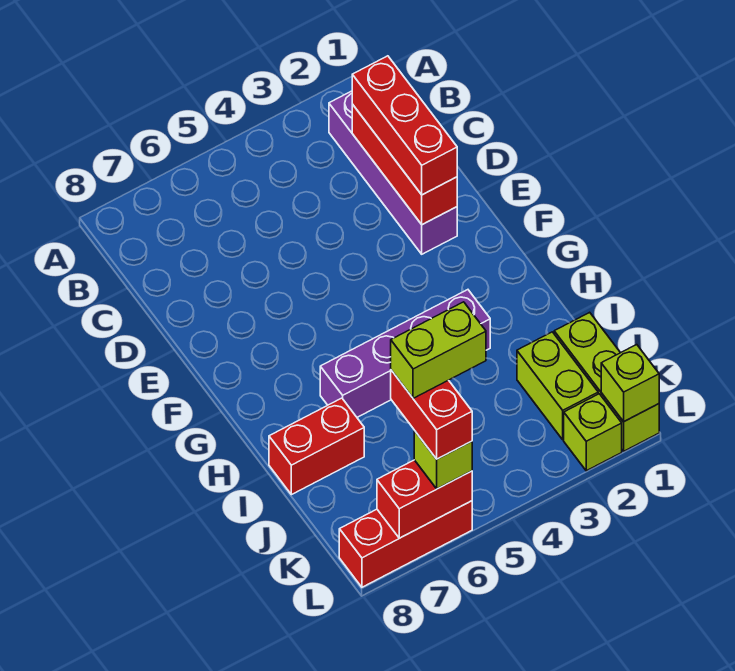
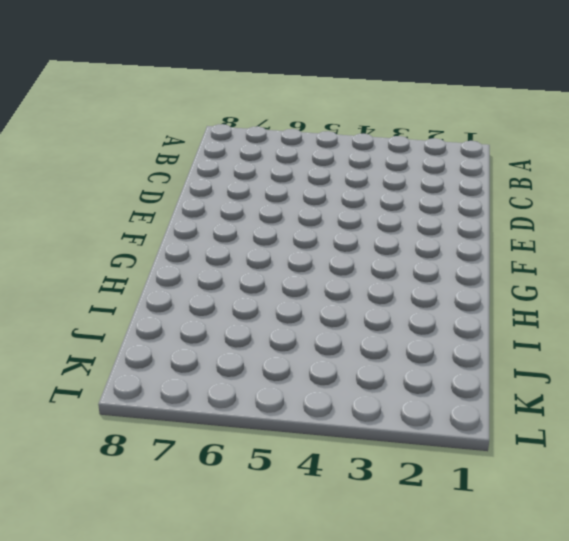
none -> purple brick B2:E2 level 1
none -> purple brick H3:H6 level 1
none -> red brick I7:I8 level 1

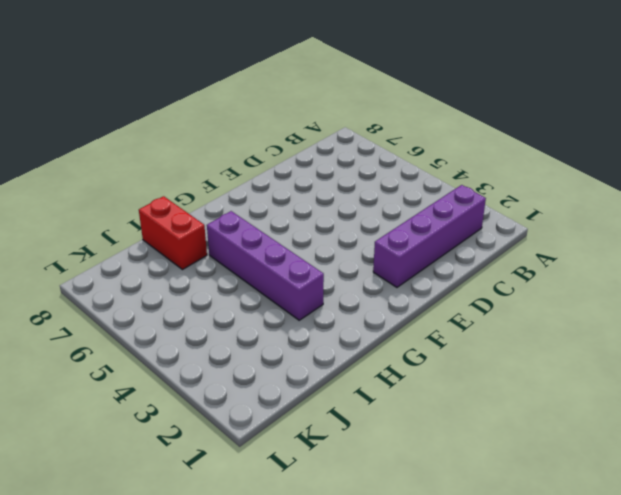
none -> lime brick J1:L1 level 1
none -> lime brick J2:K2 level 1
none -> lime brick L2 level 1

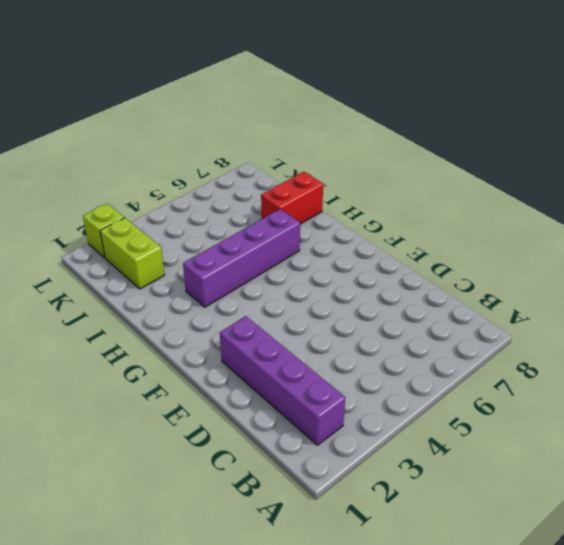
none -> lime brick J1:L1 level 1
none -> red brick L6:L8 level 1
none -> red brick C2:E2 level 2

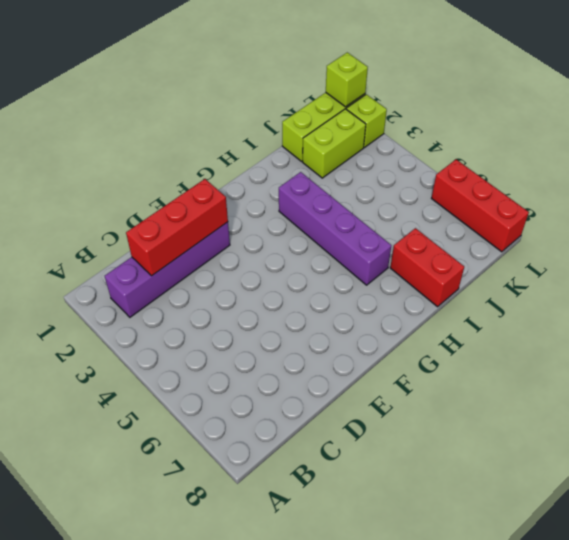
none -> red brick L6:L7 level 2
none -> red brick C2:E2 level 3
none -> lime brick L6 level 3

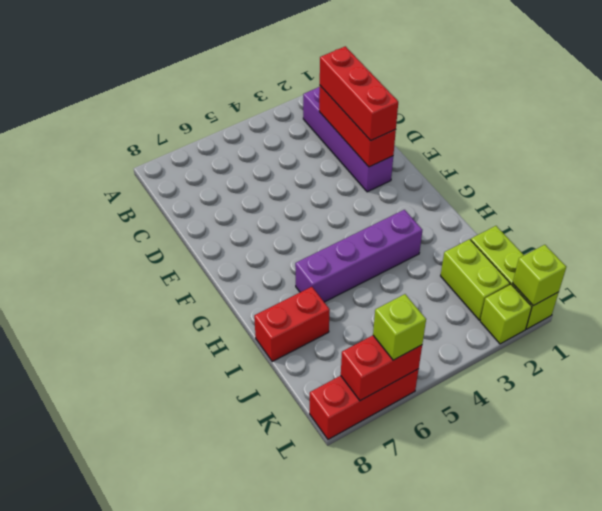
none -> red brick K6:L6 level 4
none -> lime brick K5:K6 level 5

